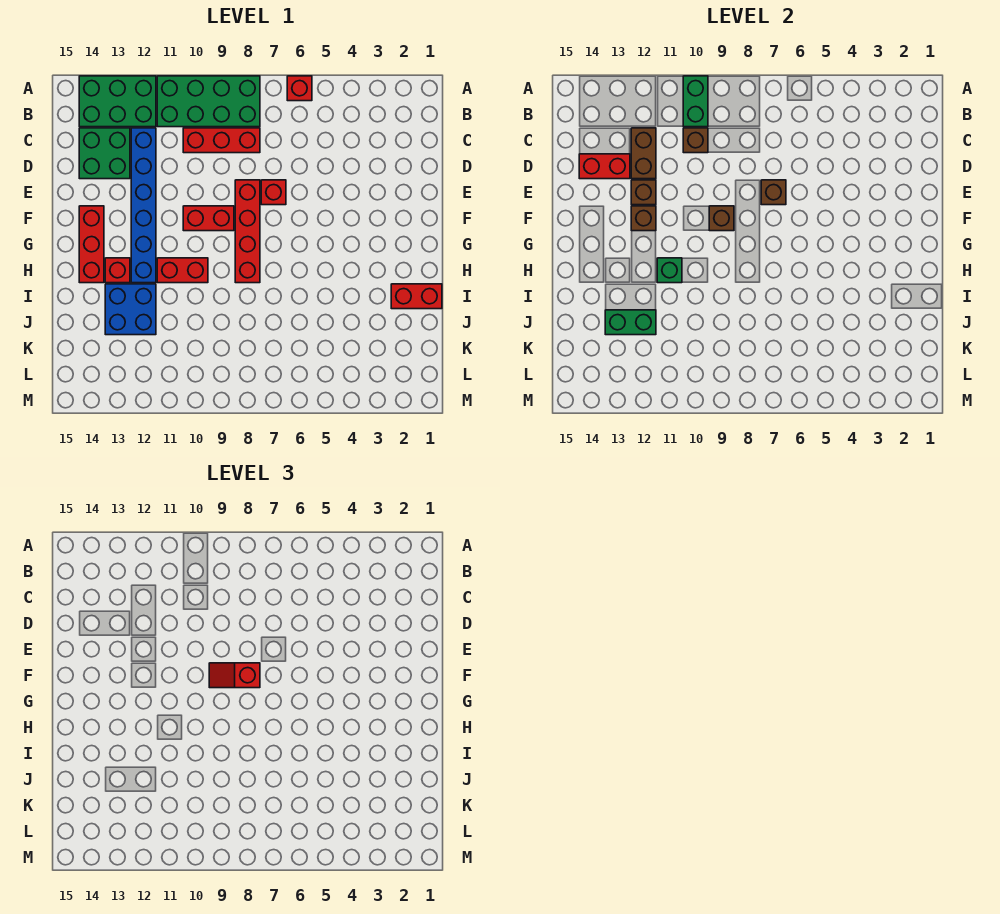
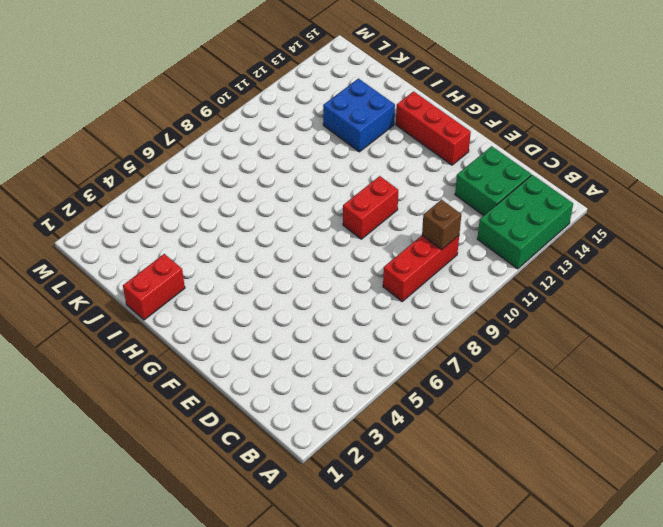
none -> red brick A6 level 1
none -> green brick A8:B11 level 1
none -> blue brick C12:H12 level 1

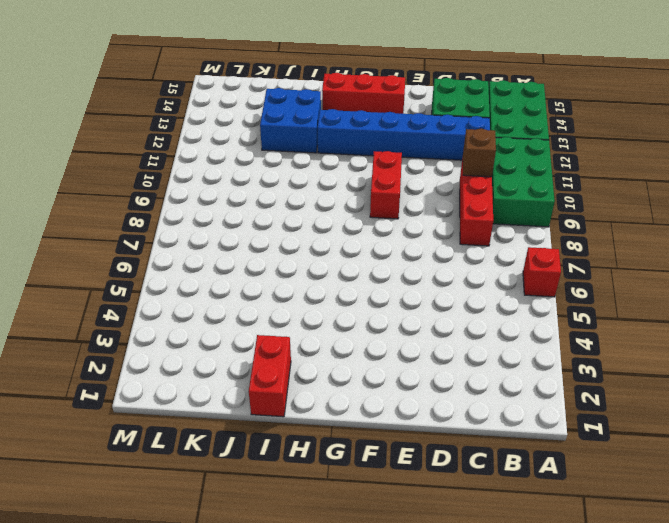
green brick A9:B11 level 1 -> green brick A8:B11 level 1
none -> red brick E7 level 1
none -> red brick E8:H8 level 1
none -> red brick H10:H11 level 1

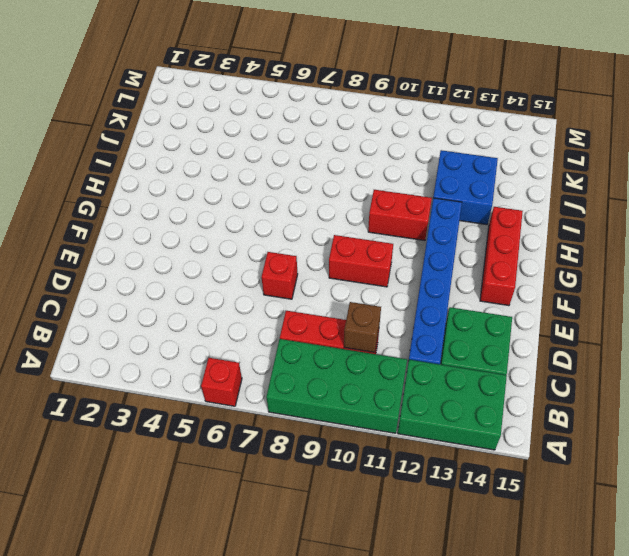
none -> red brick E8:H8 level 1
none -> red brick H13 level 1
none -> red brick I1:I2 level 1

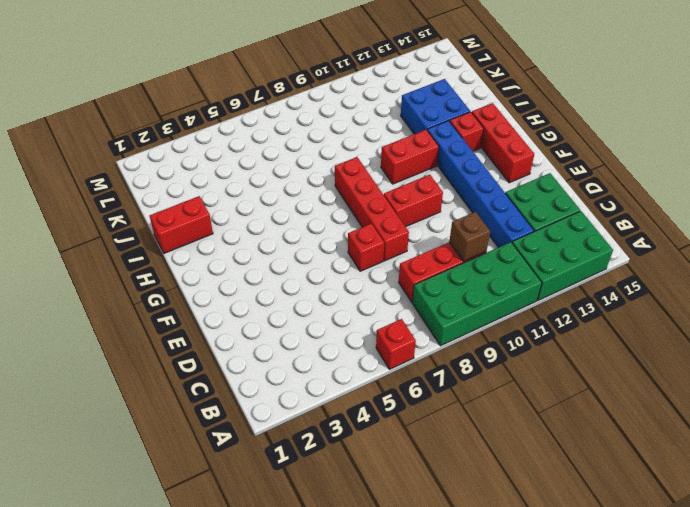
none -> green brick A10:B10 level 2
none -> brown brick C12:D12 level 2
none -> red brick D13:D14 level 2

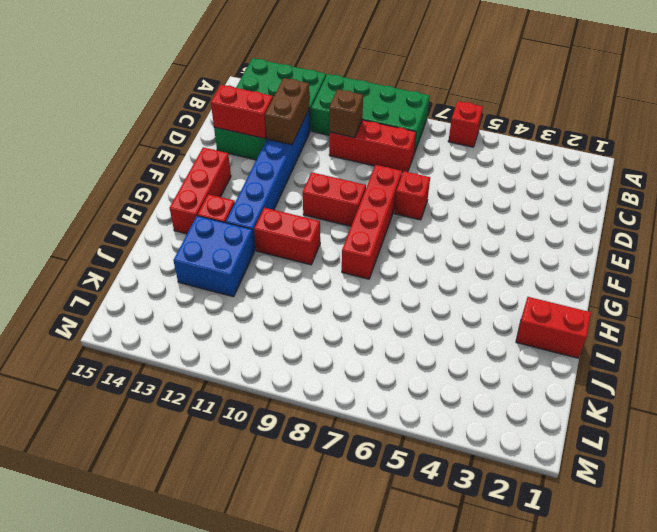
none -> green brick A10:B10 level 2
none -> brown brick E7 level 2
none -> brown brick E12 level 2

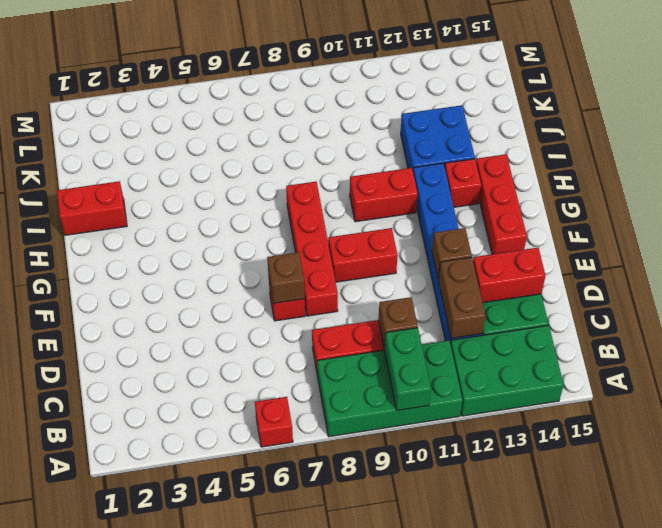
none -> brown brick F9 level 2
none -> brown brick F12 level 2
none -> green brick H11 level 2

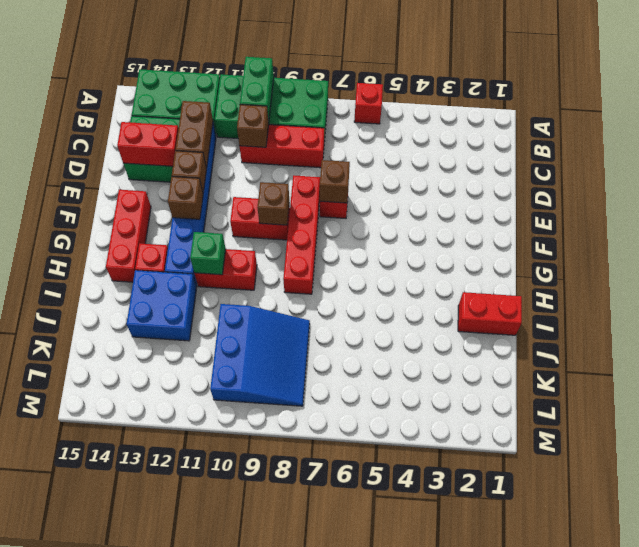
blue slope J8:L10 level 1 top 10 -> none
none -> green brick J12:J13 level 2
none -> red slope F8:F9 level 3 top 8

